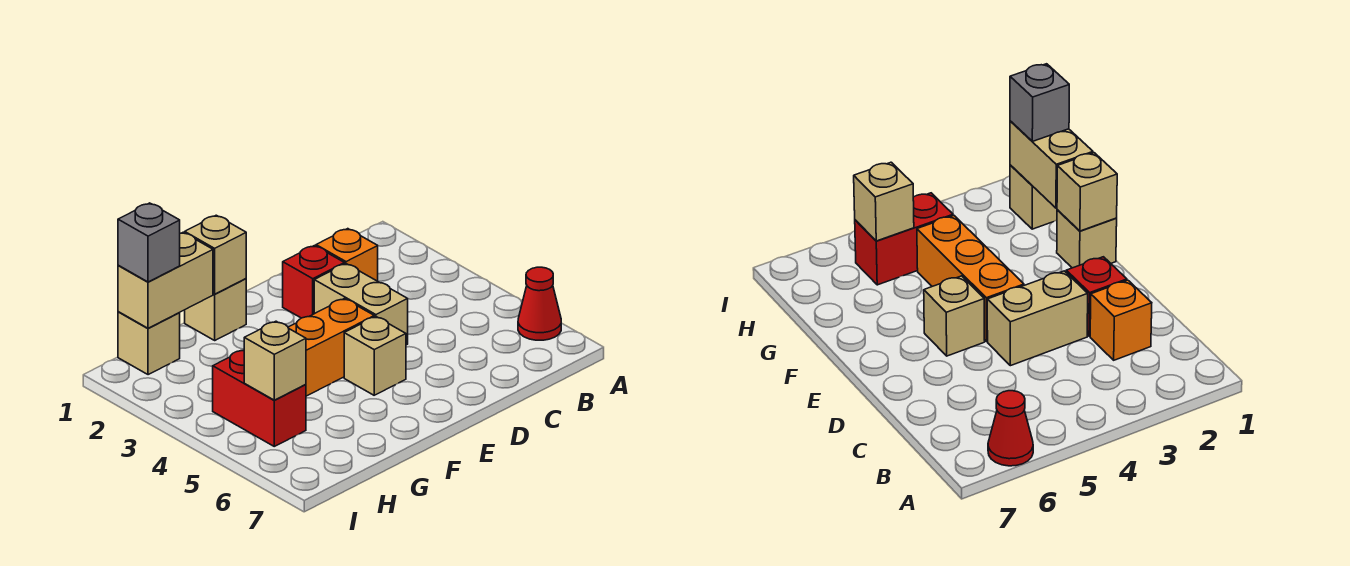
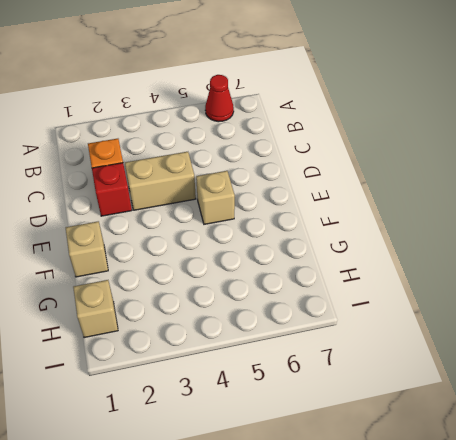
none -> orange brick E4:G4 level 1
none -> red brick H4:H5 level 1
none -> tan brick F1 level 2

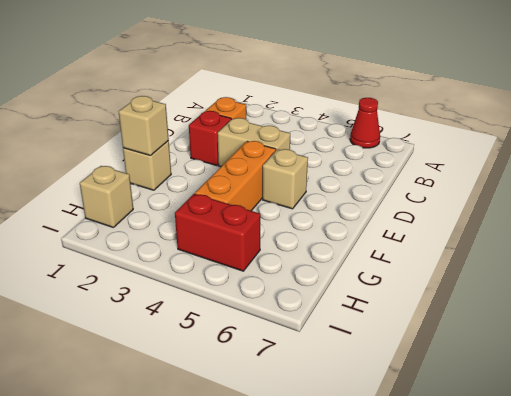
none -> tan brick G1:H1 level 2
none -> tan brick H5 level 2
none -> grey brick H1 level 3

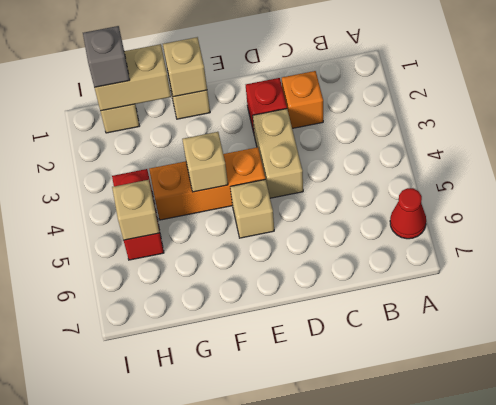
tan brick F4 level 2 -> none

